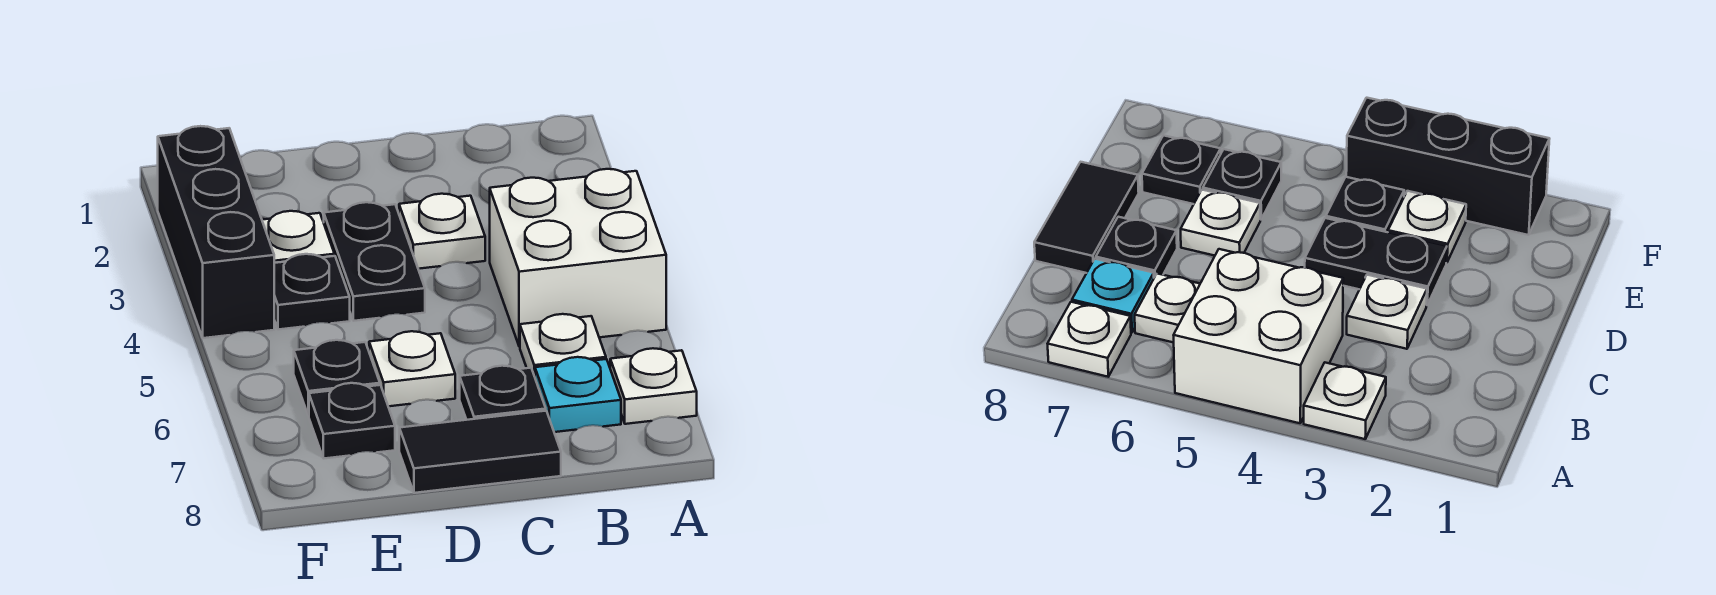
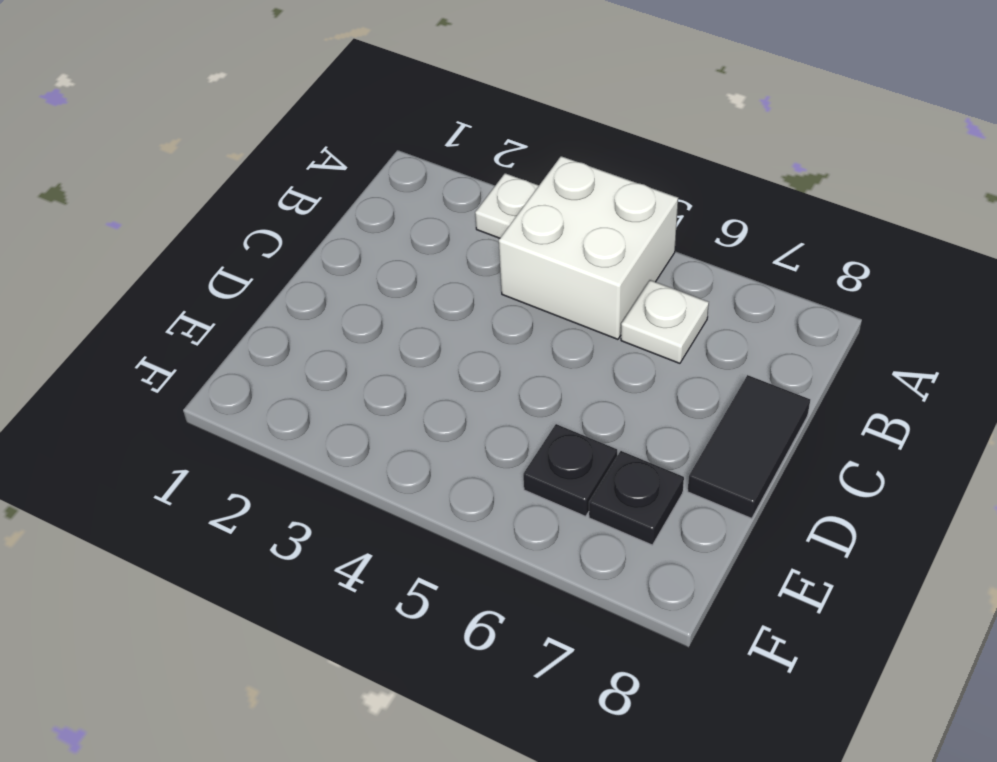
none -> white plate A7 level 1
none -> cyan plate B7 level 1
none -> white plate C3 level 1

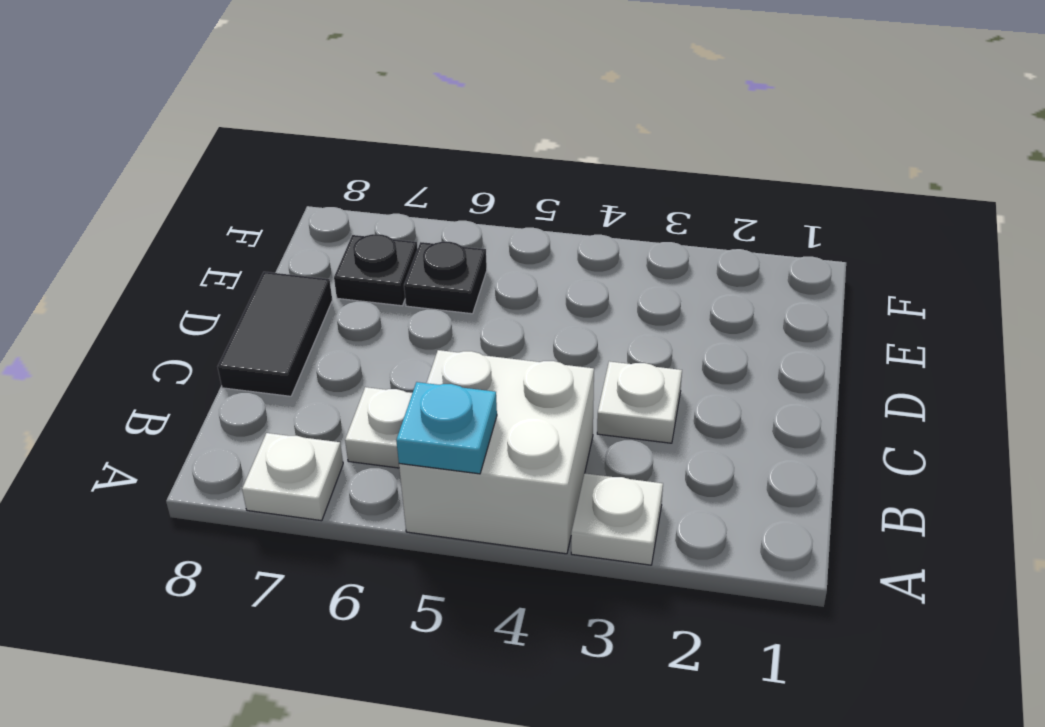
cyan plate A5 level 2 -> cyan plate B7 level 1
none -> black plate C7 level 1
none -> black plate D3:D4 level 1
none -> white plate D6 level 1

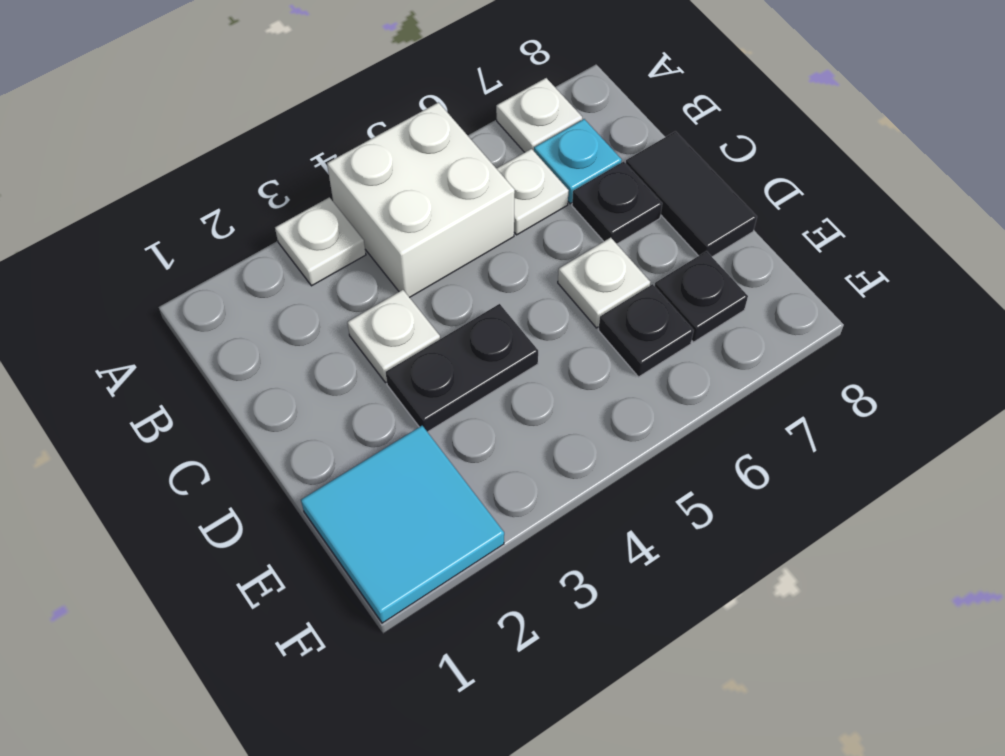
cyan tile E1:F2 level 1 -> black brick F2:F4 level 1
none -> white plate E3 level 1
none -> black plate E4 level 1

